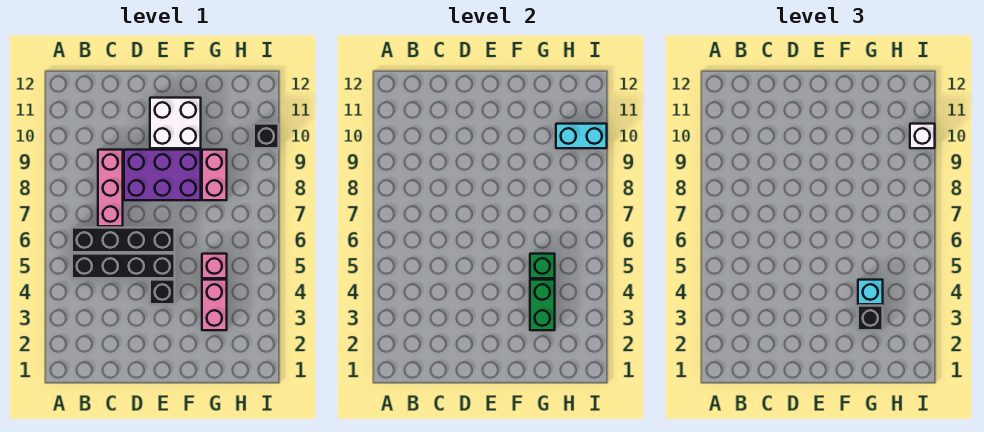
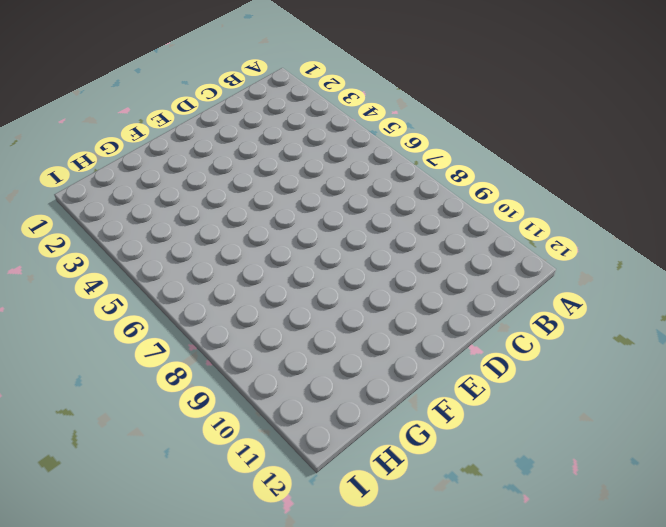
none -> black brick B5:E5 level 1
none -> black brick B6:E6 level 1
none -> pink brick C7:C9 level 1

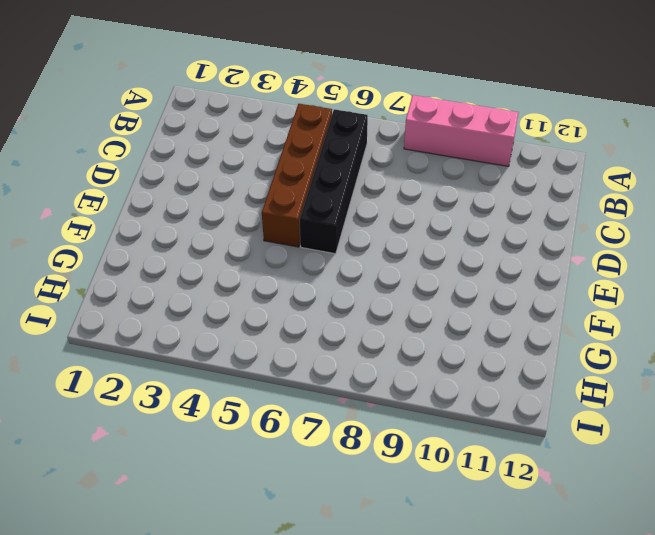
pink brick A8:A10 level 1 -> pink brick C7:C9 level 1
brown brick B5:E5 level 1 -> black brick B5:E5 level 1
none -> purple brick D8:F9 level 1
none -> black brick E4 level 1
none -> white brick E10:F11 level 1

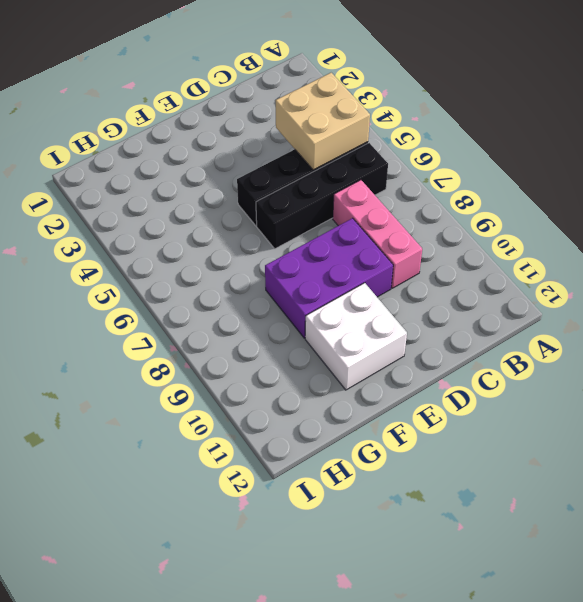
tan brick B4:C5 level 2 -> none
none -> black brick E4 level 1
none -> pink brick G3:G4 level 1
none -> pink brick G5 level 1

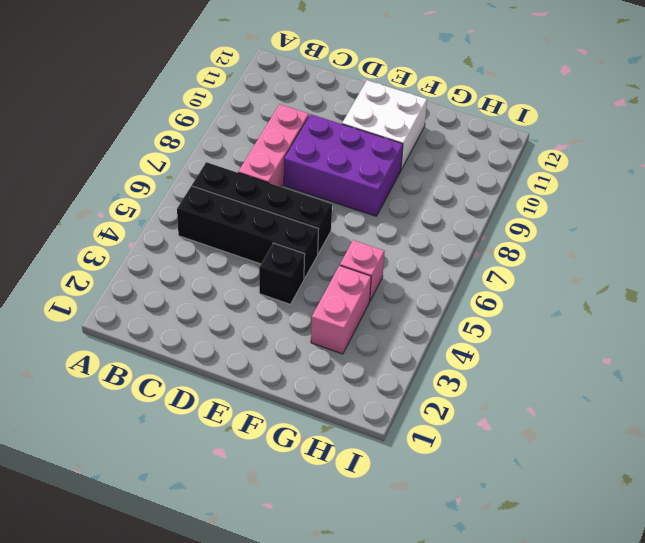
none -> pink brick G8:G9 level 1
none -> black brick I10 level 1
none -> green brick G3:G4 level 2

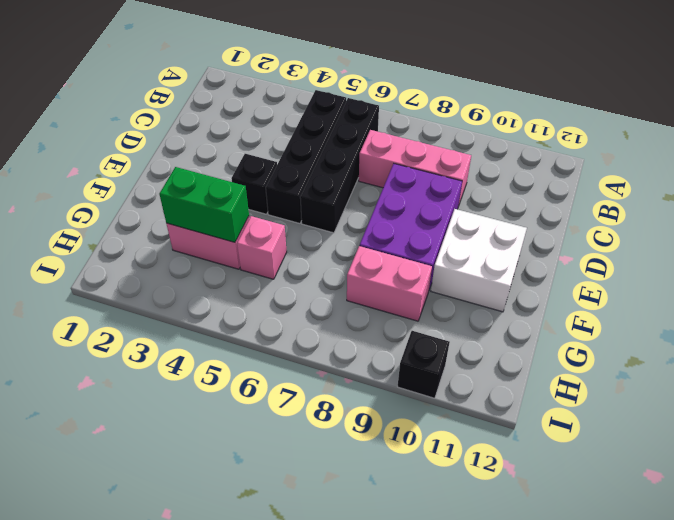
none -> green brick G5 level 2
none -> cyan brick H10:I10 level 2
none -> black brick G3 level 3

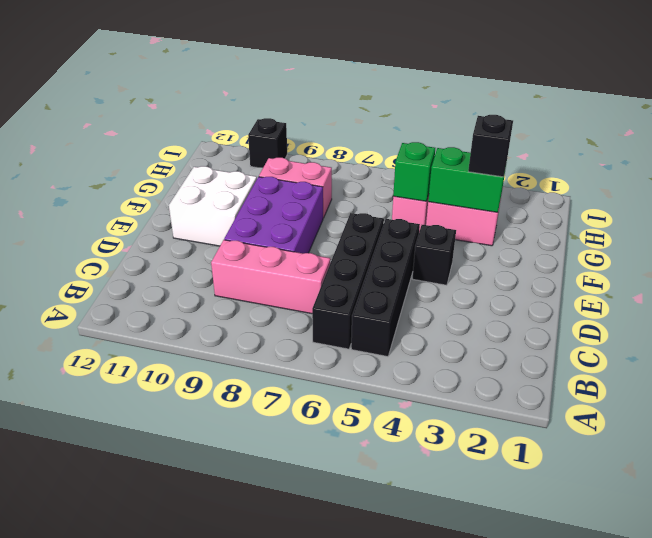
none -> cyan brick H10:I10 level 2
none -> cyan brick G4 level 3
none -> white brick I10 level 3

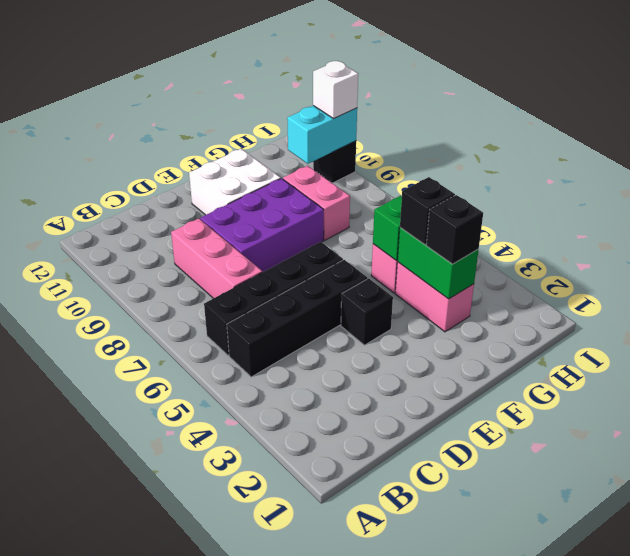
black brick G4 level 3 -> cyan brick G4 level 3

